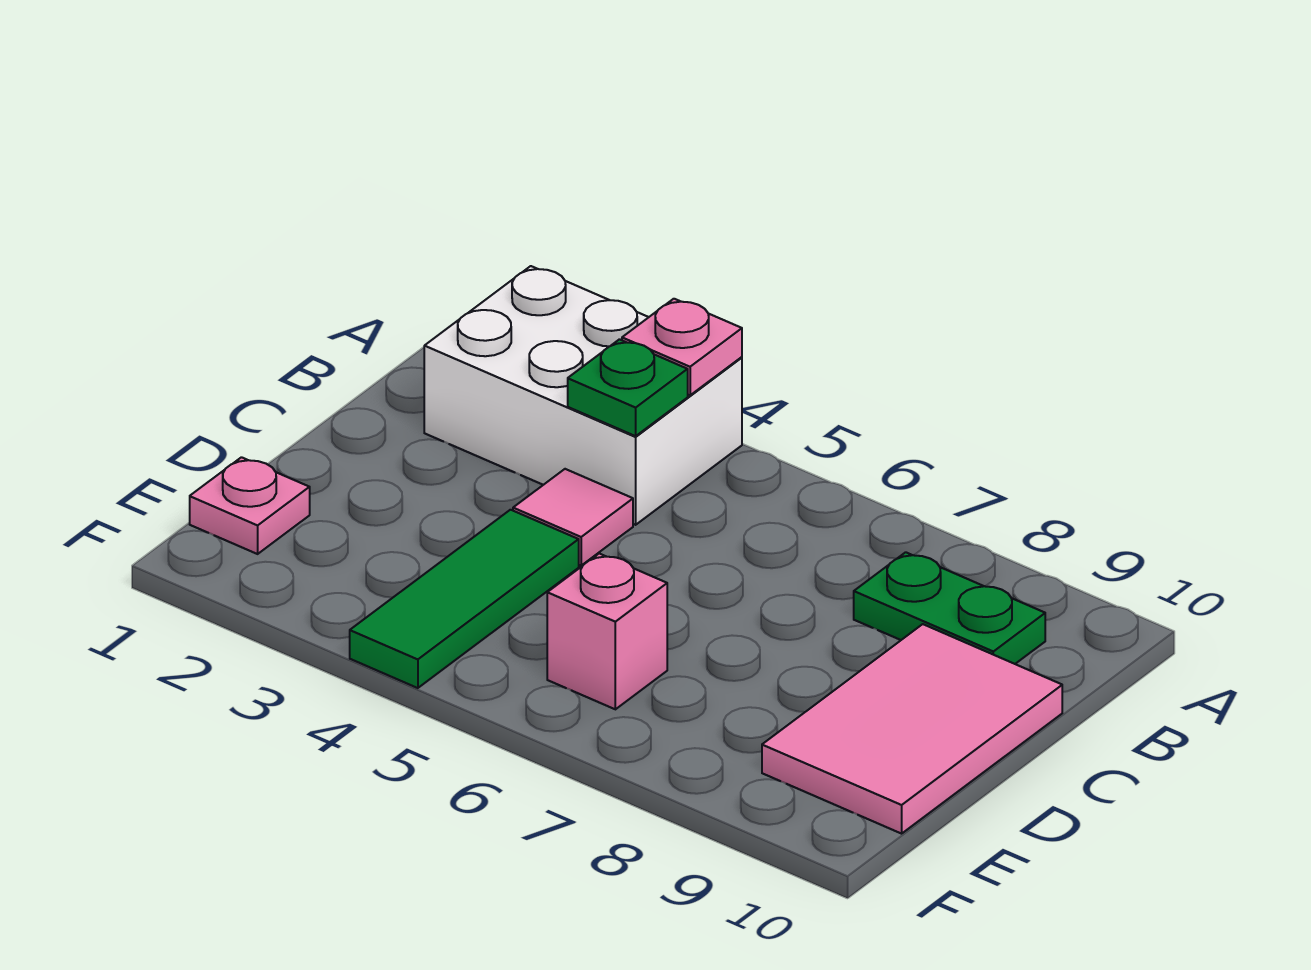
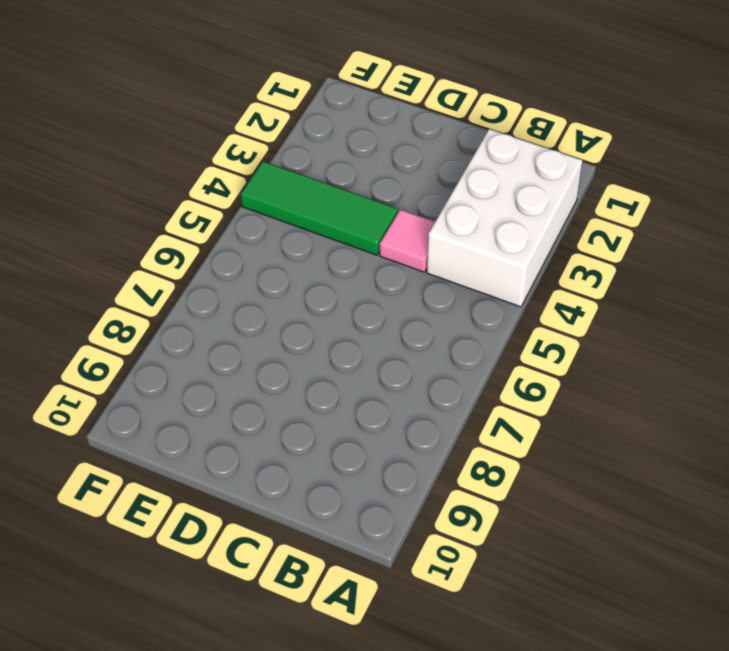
none -> green plate B8:B9 level 1
none -> pink tile C9:E10 level 1

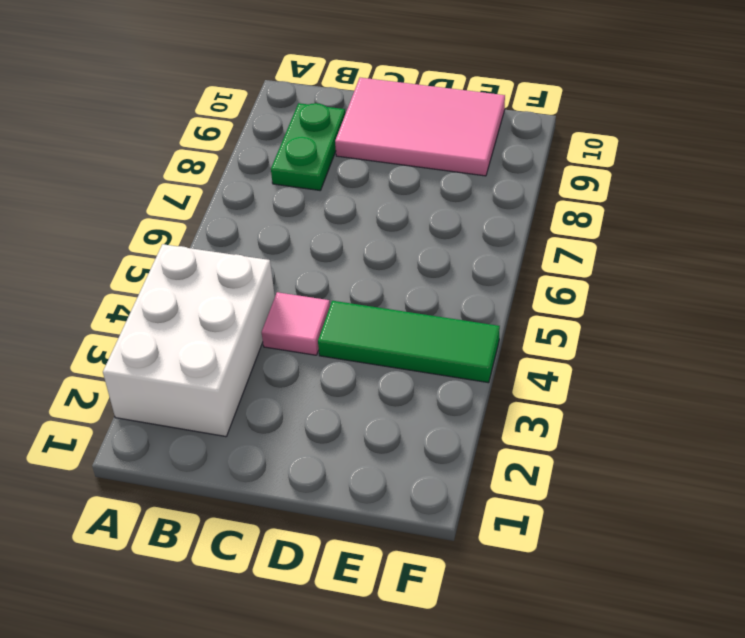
none -> pink plate E1 level 1
none -> pink brick E6 level 1

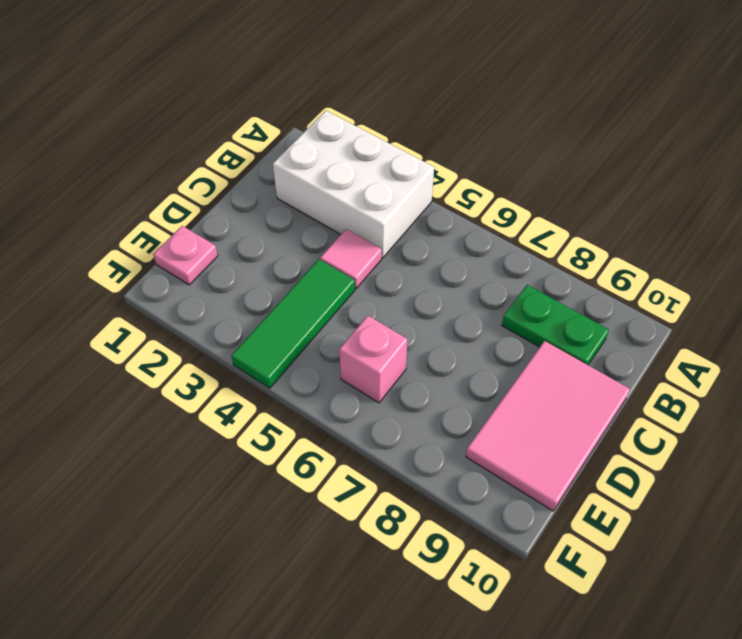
none -> pink plate A4 level 2
none -> green plate B4 level 2

